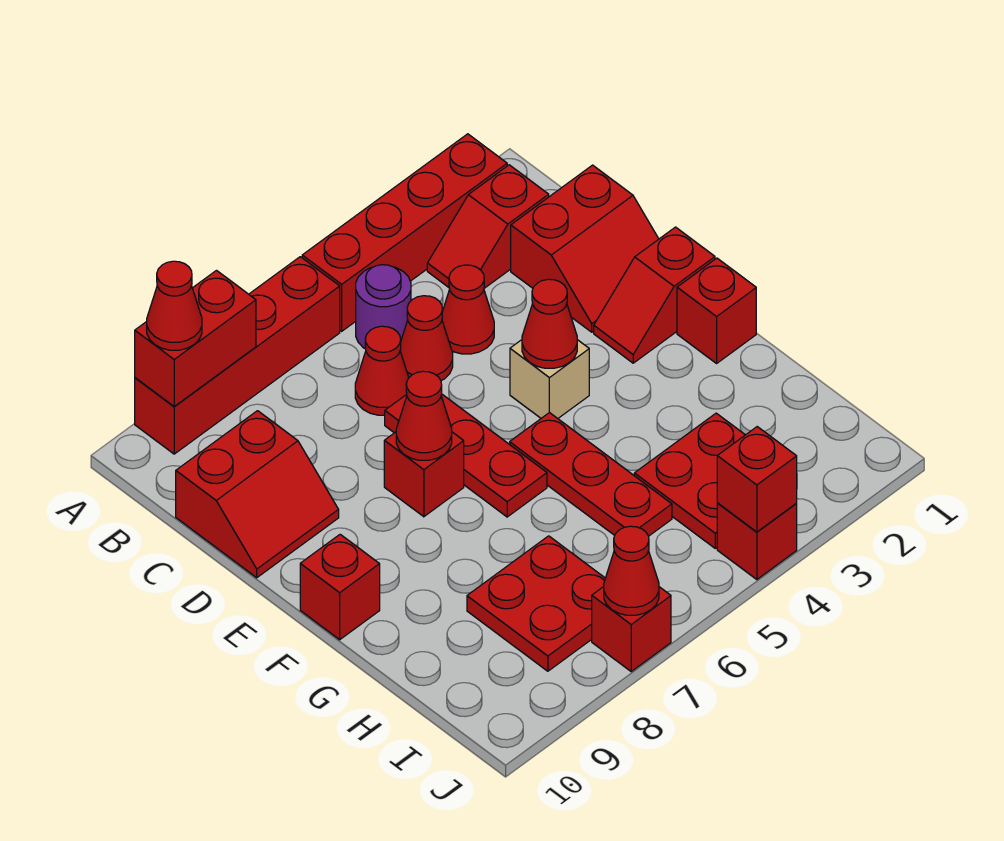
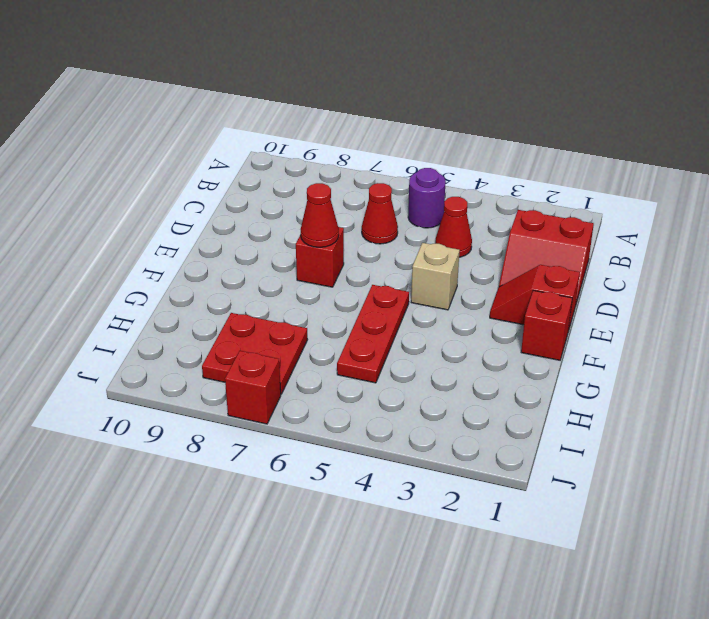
none -> red brick A2:A5 level 1
none -> red brick A6:A9 level 1
none -> red slope B2:B3 level 1 top 2

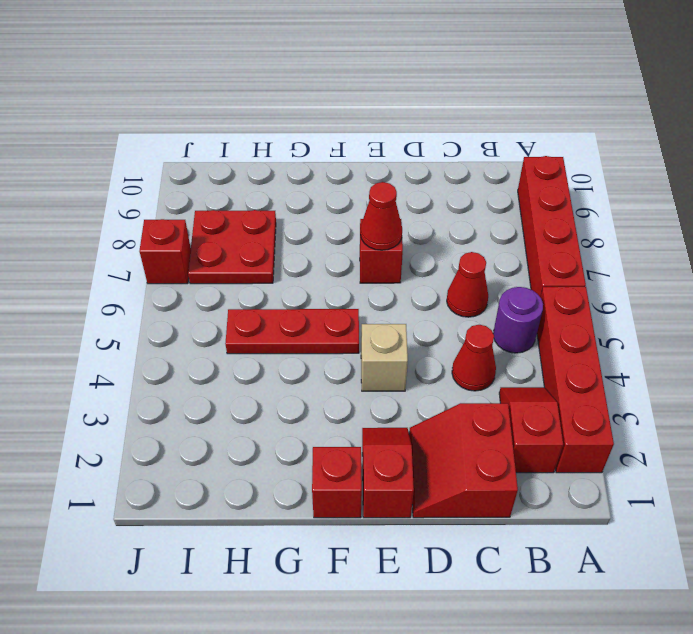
none -> red cone C5 level 1
none -> red slope C9:D10 level 1 top C
none -> red plate D6:F6 level 1

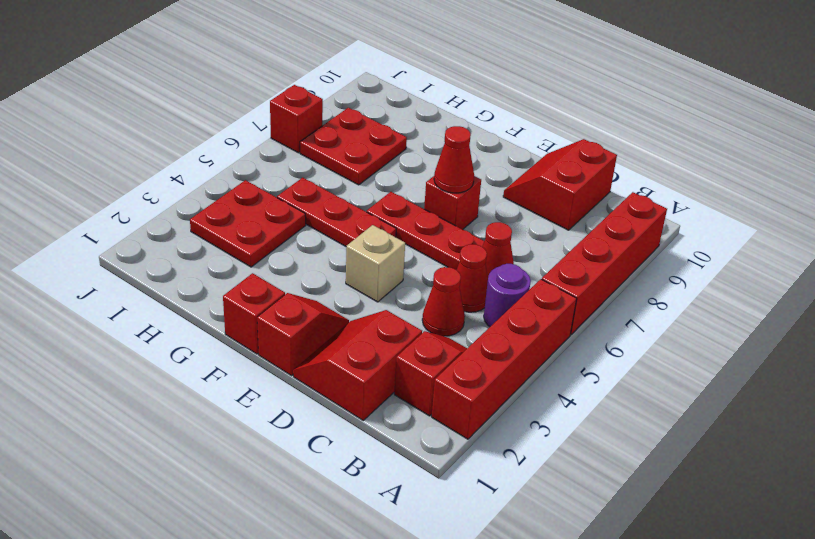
none -> red brick F10 level 1
none -> red brick J4 level 1
none -> red brick A8:A9 level 2

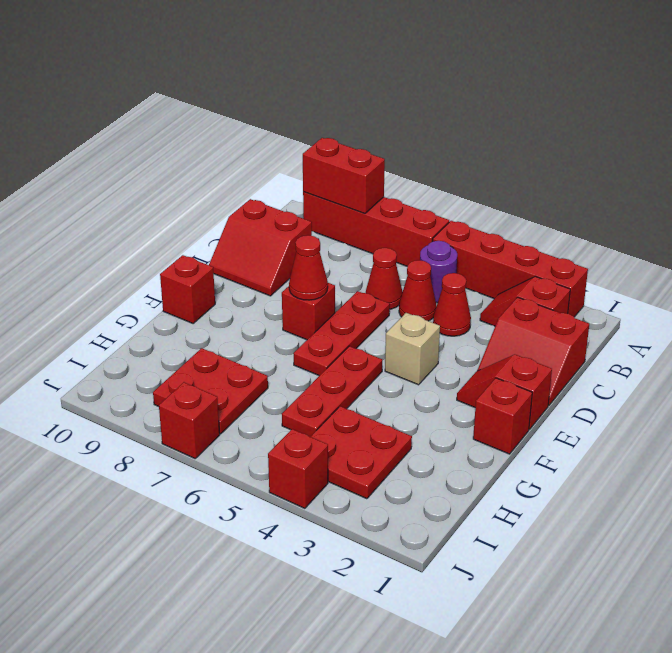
none -> red cone E4 level 2
none -> red brick J4 level 2
none -> red cone J7 level 2

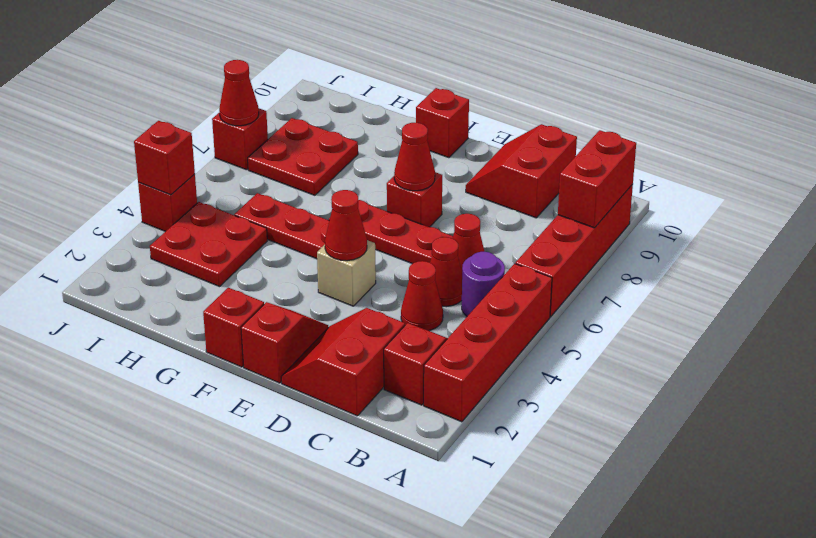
none -> red cone A9 level 3

